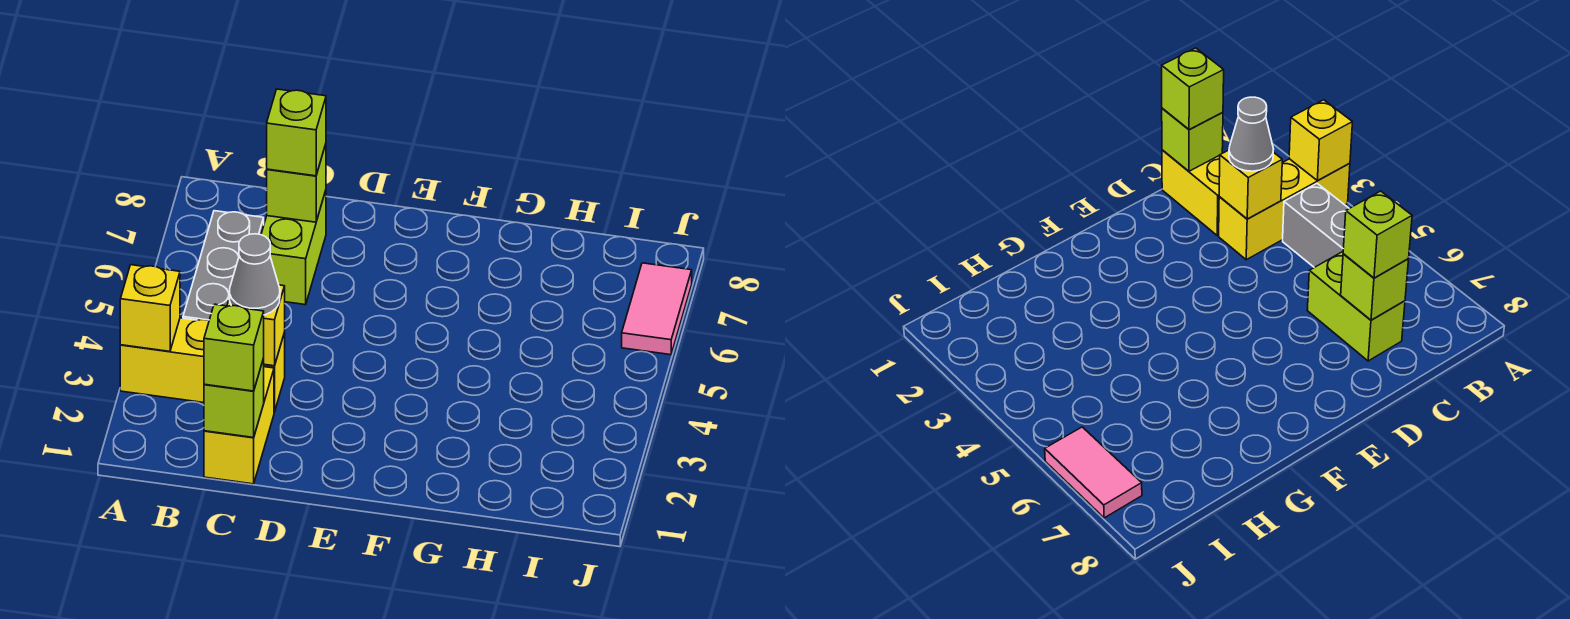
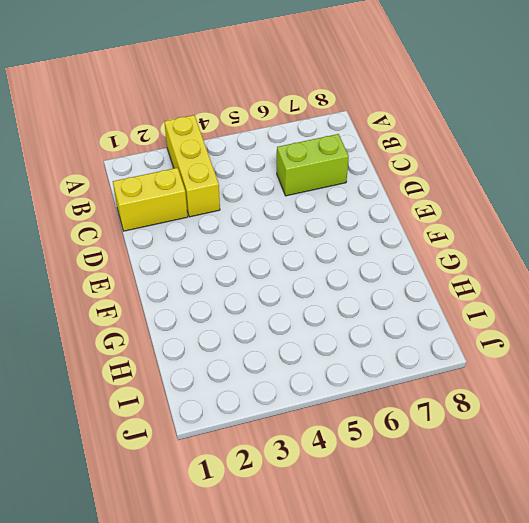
none -> grey brick B4:B6 level 1
none -> pink tile J6:J7 level 1
none -> yellow brick A3 level 2

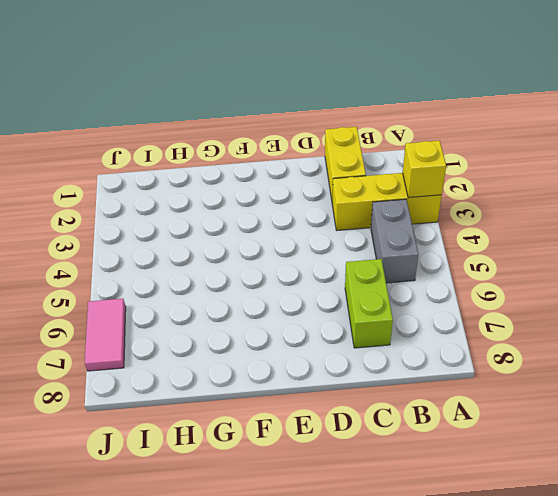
grey brick B4:B5 level 1 -> grey brick B4:B6 level 1
none -> lime brick C1 level 2
none -> yellow brick C3 level 2
none -> lime brick C7 level 2

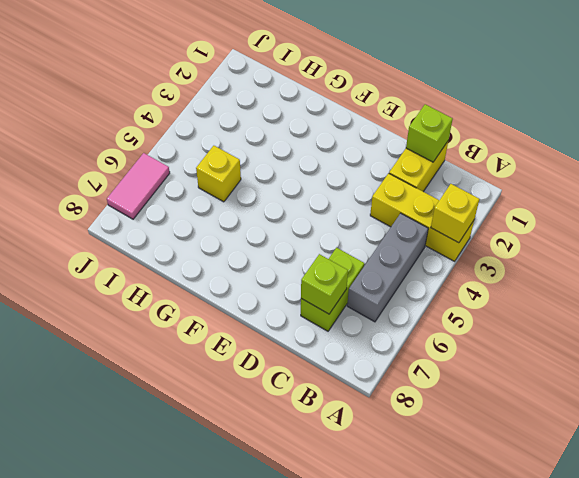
yellow brick H5 level 1 -> yellow brick C3 level 2
none -> lime brick C1 level 3
none -> grey cone C3 level 3
none -> lime brick C7 level 3

